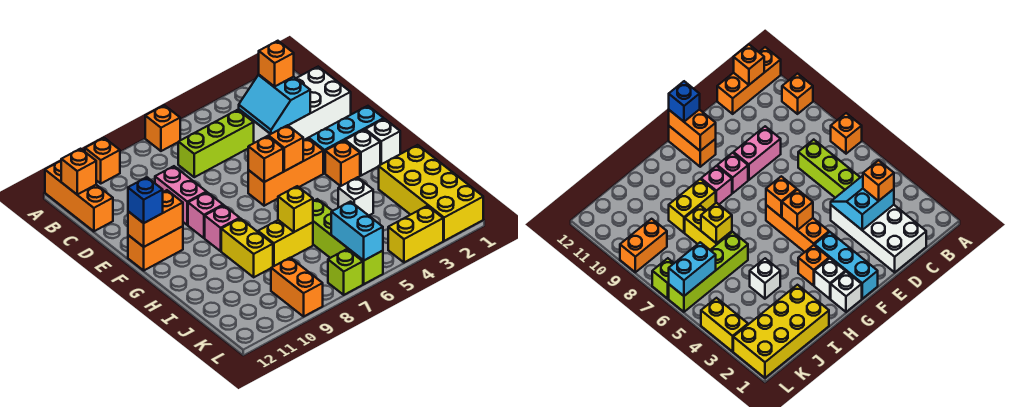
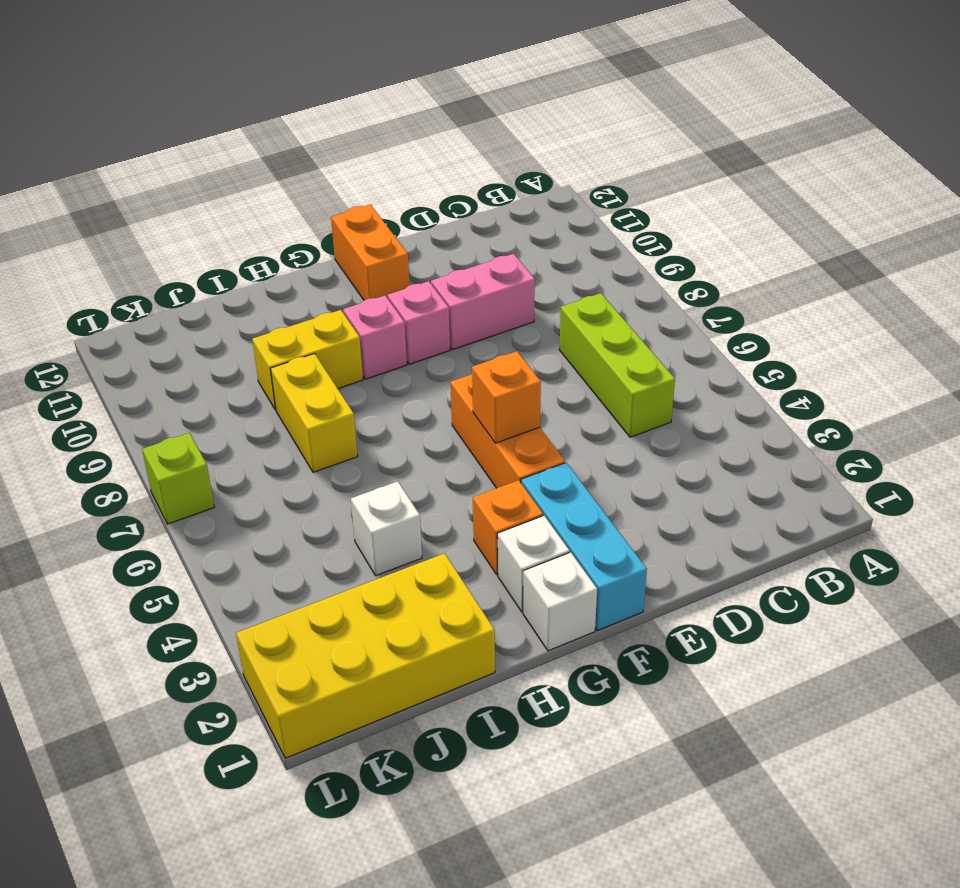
none -> orange brick A7 level 1
none -> orange brick A10 level 1
none -> orange brick A12:C12 level 1
none -> white brick C1:D4 level 1

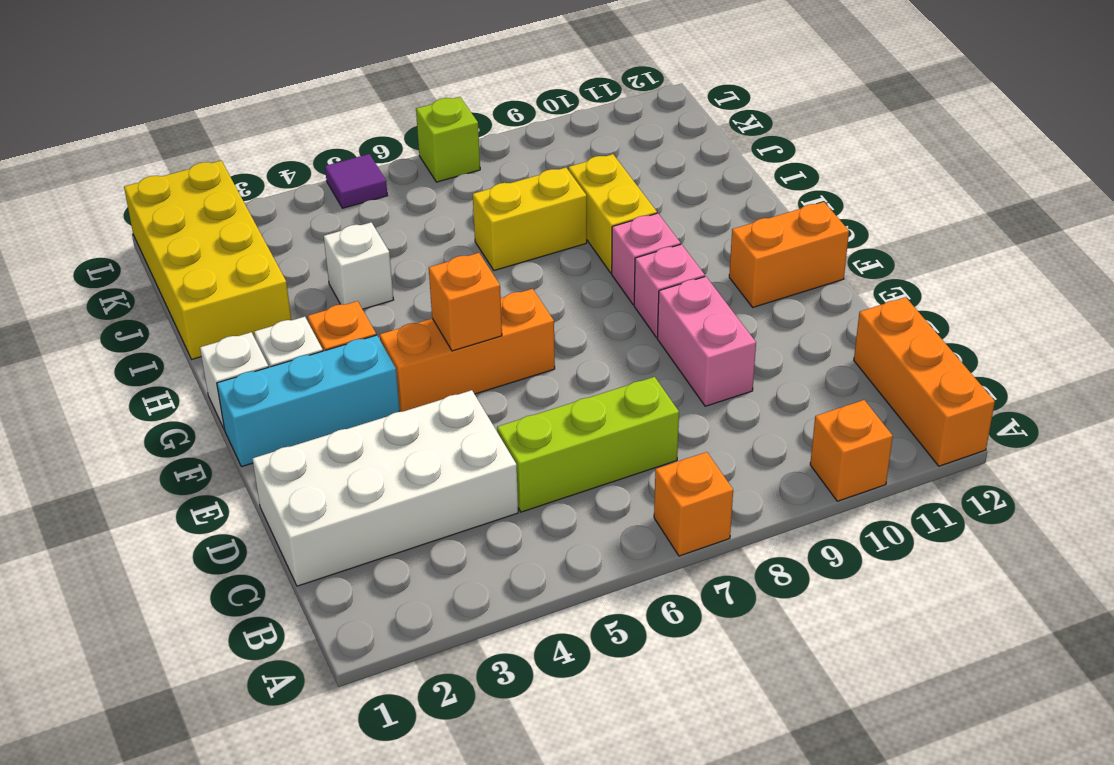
purple tile L5 level 1 -> none
none -> lime brick I6:L6 level 1
none -> orange brick K9:L9 level 1
none -> yellow brick L3:L4 level 1
none -> orange brick B12 level 2

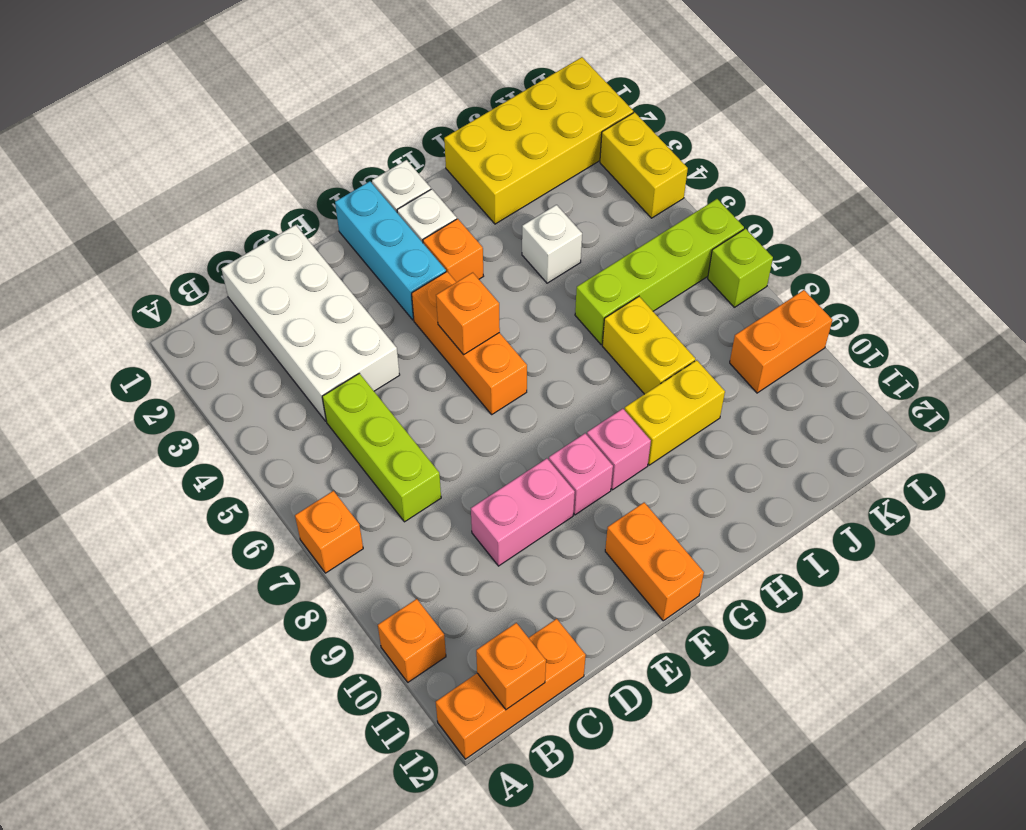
none -> cyan slope C3:D4 level 2 top 3
none -> orange brick F6 level 2
none -> orange brick F11:F12 level 2
none -> yellow brick I7 level 2

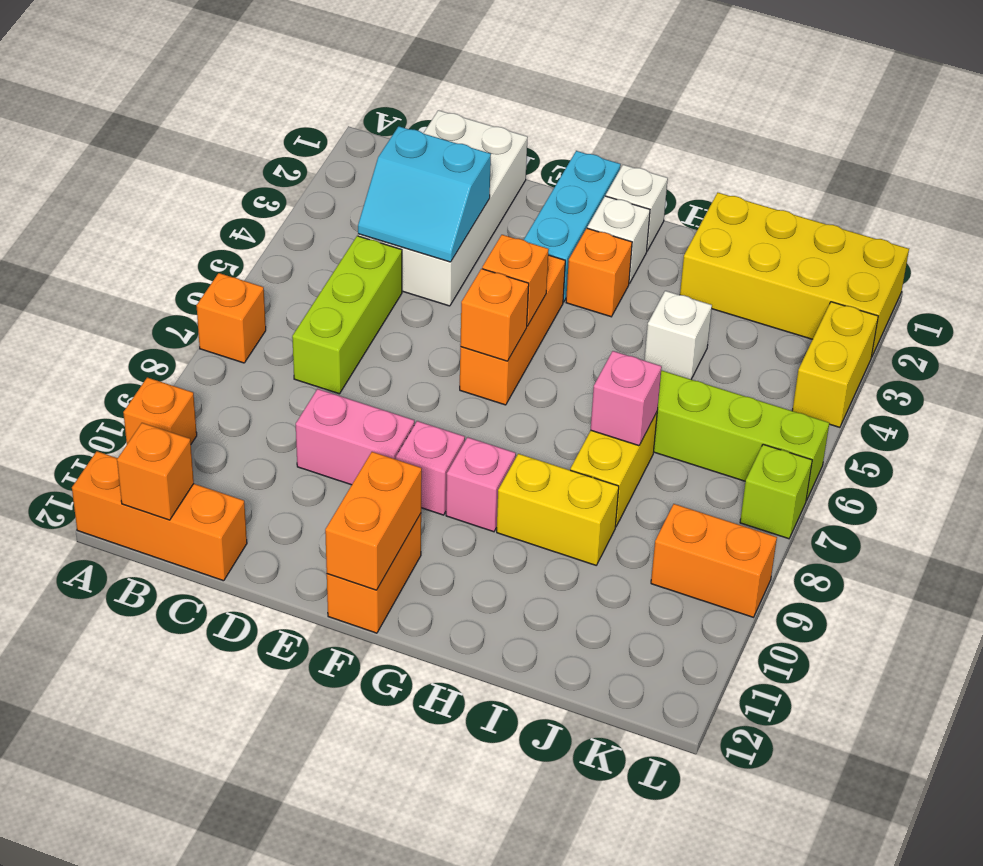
pink brick I7 level 2 -> yellow brick I7 level 2
none -> cyan brick K6:L6 level 2
none -> orange brick C3 level 3
none -> blue brick F12 level 3

